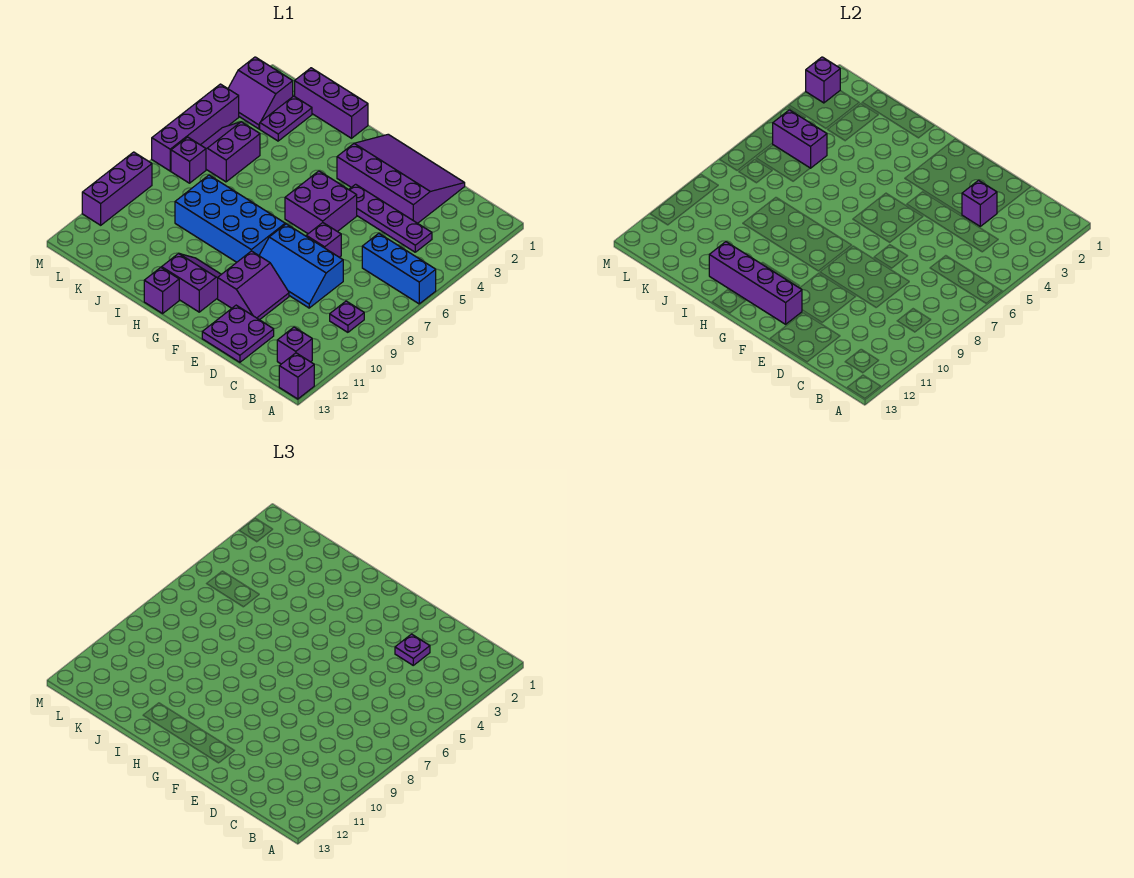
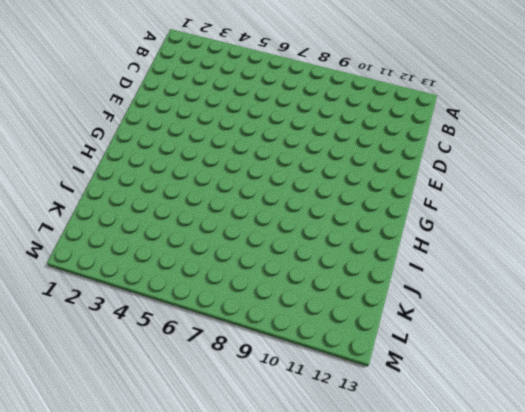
none -> blue brick A6:C6 level 1
none -> purple brick A13 level 1
none -> purple plate B9 level 1

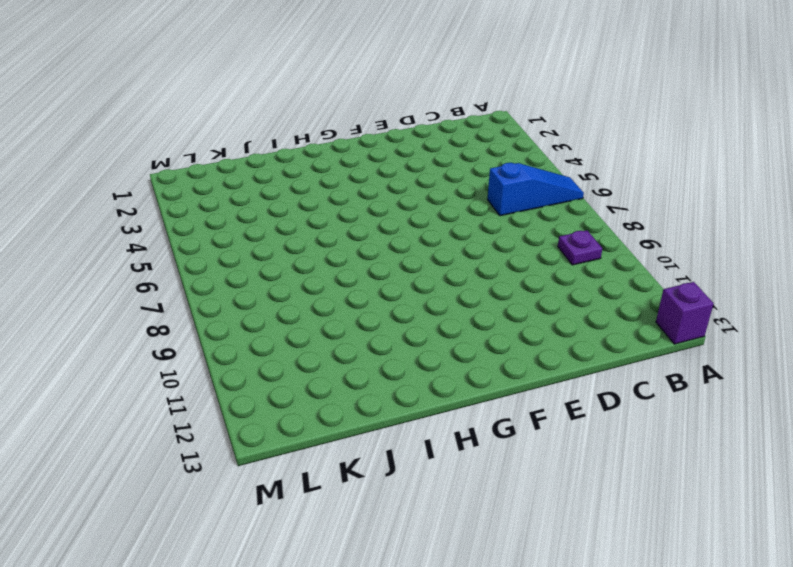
blue slope A6:C6 level 1 top C -> blue brick A6:C6 level 1
none -> purple brick B12 level 1
none -> purple plate C4:F4 level 1
none -> purple slope D1:G3 level 1 top 3

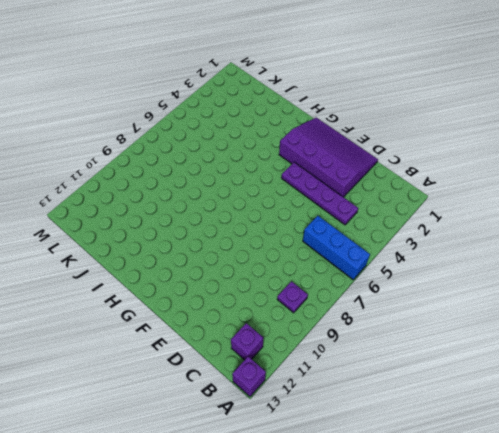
none -> blue slope D8:F9 level 1 top 8
none -> purple plate D12:E13 level 1
none -> purple brick E7 level 1

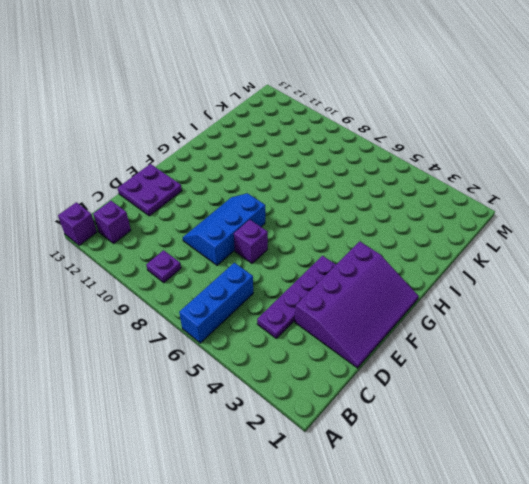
none -> purple slope E10:F11 level 1 top F
none -> purple brick F5:G6 level 1
none -> blue brick G8:J9 level 1

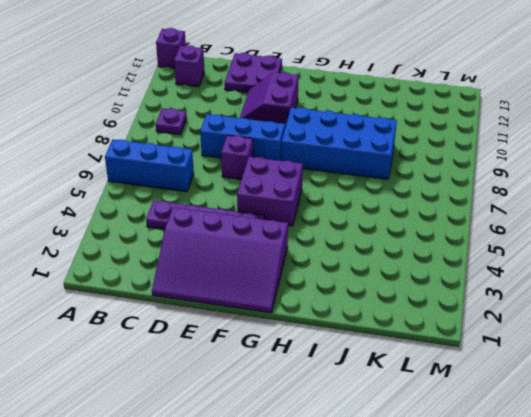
none -> purple slope G11:H12 level 1 top 12
none -> purple brick H13 level 1
none -> purple brick I1:K1 level 1

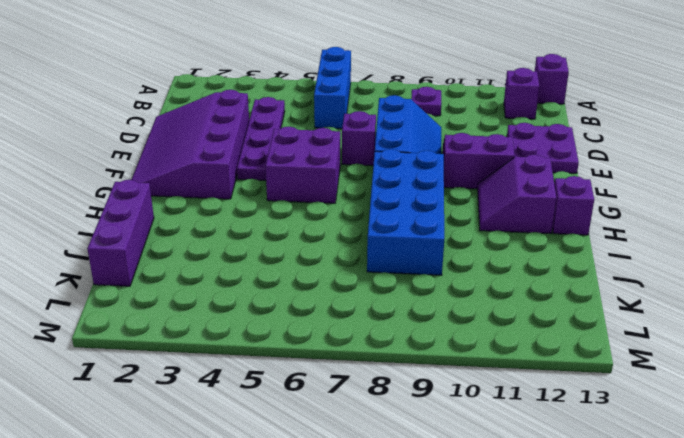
none -> purple plate K2:K3 level 1
none -> purple slope K5:L6 level 1 top K
none -> purple slope L2:M3 level 1 top 2

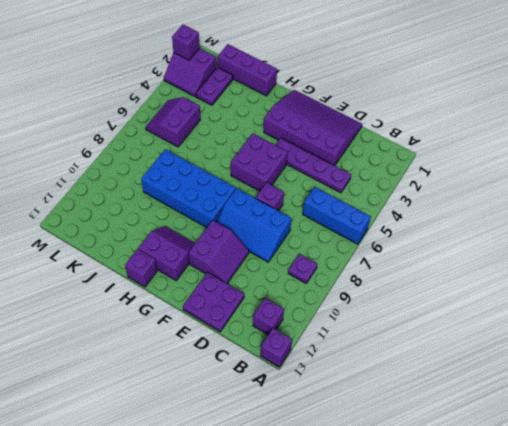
none -> purple brick L7 level 1
none -> purple brick M4:M7 level 1
none -> purple brick M9:M11 level 1

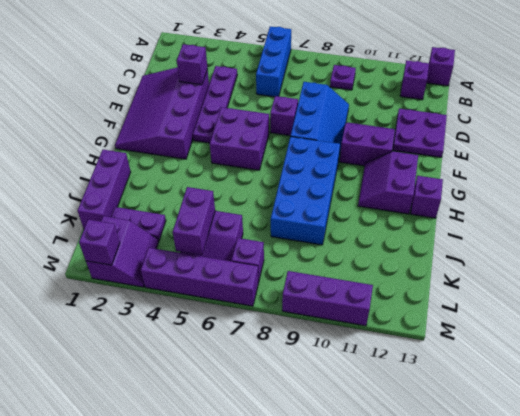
none -> purple brick F12:I12 level 2
none -> purple plate D3 level 3

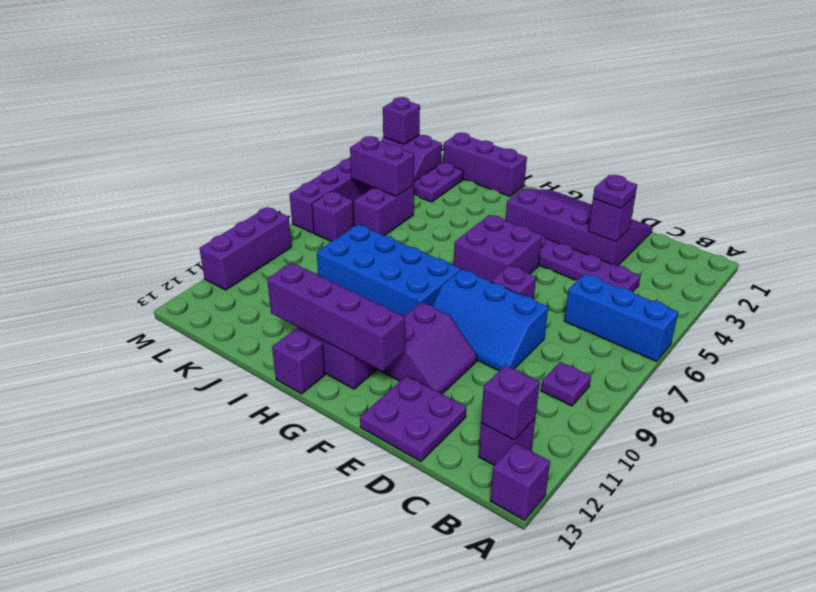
purple brick B12 level 2 -> none

